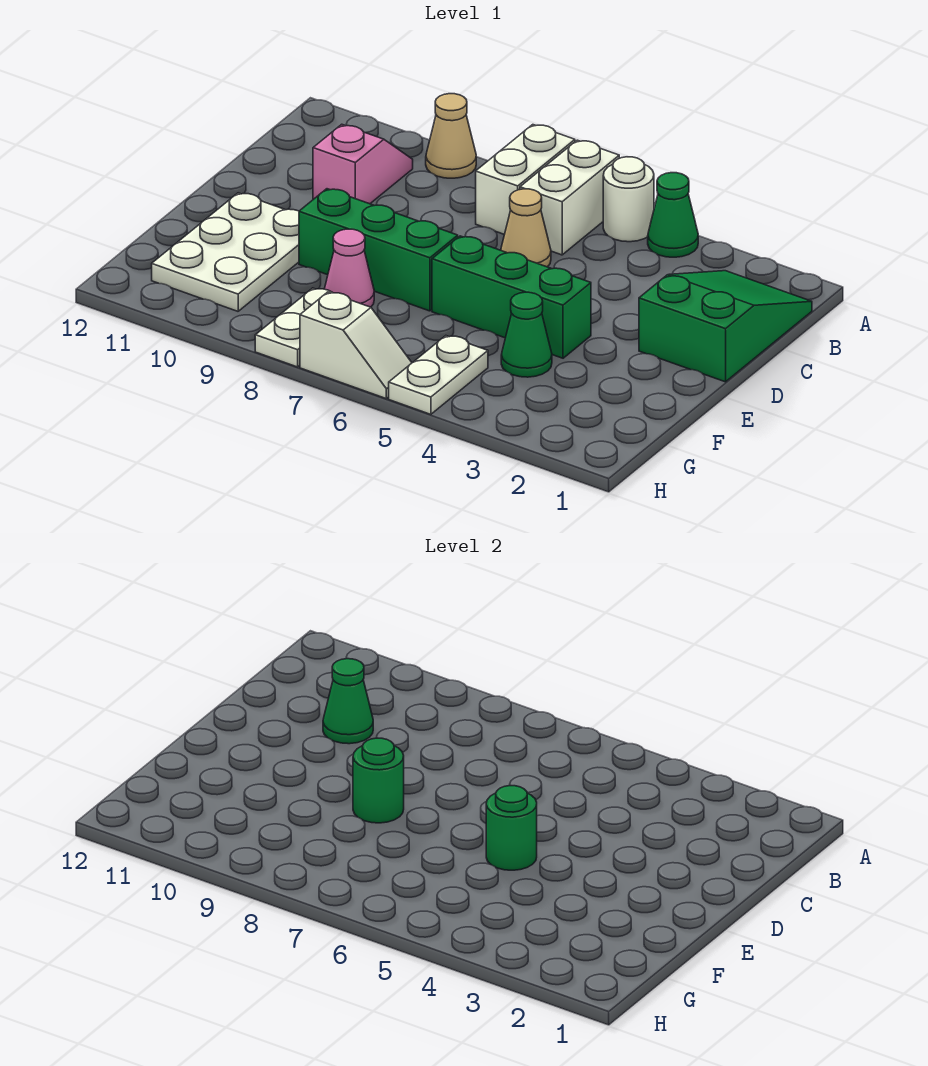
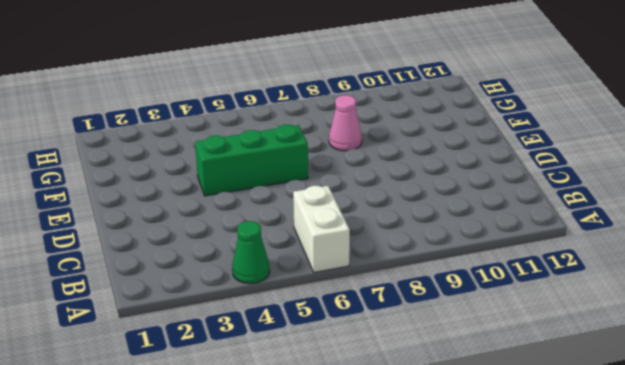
none -> white round brick A5 level 1
none -> white brick A7:B7 level 1
none -> tan cone A9 level 1

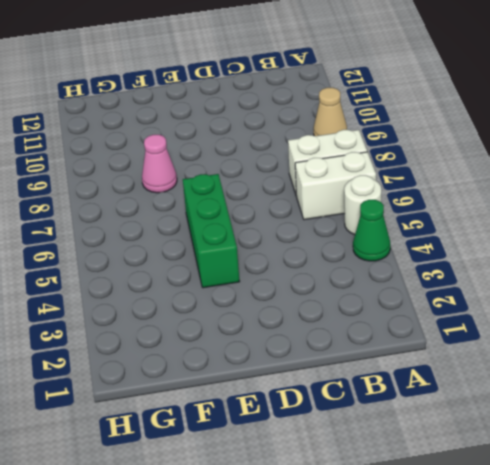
none -> green slope B1:D2 level 1 top D
none -> pink slope B10:C10 level 1 top C
none -> tan cone C6 level 1

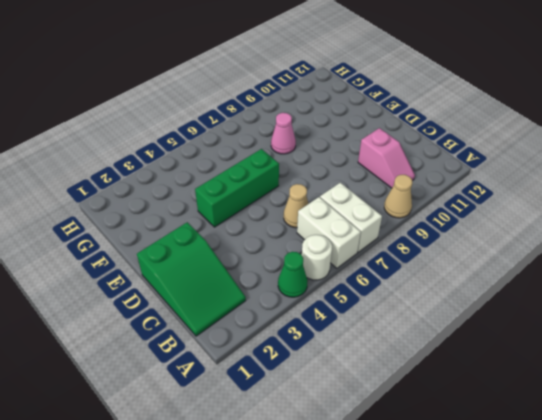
none -> green brick E7:E9 level 1
none -> white plate E10:G11 level 1
none -> green cone F4 level 1

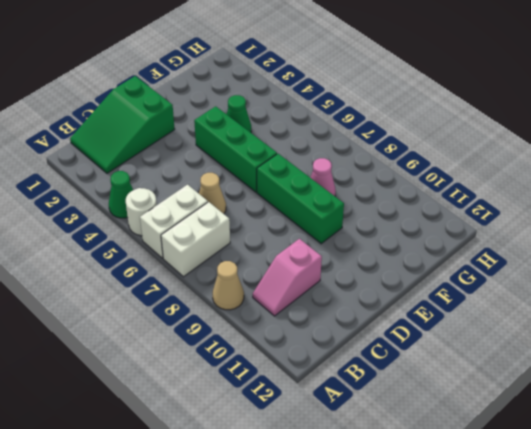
none -> white plate E10:G11 level 1
none -> white plate G5:H5 level 1
none -> white plate G8:H8 level 1

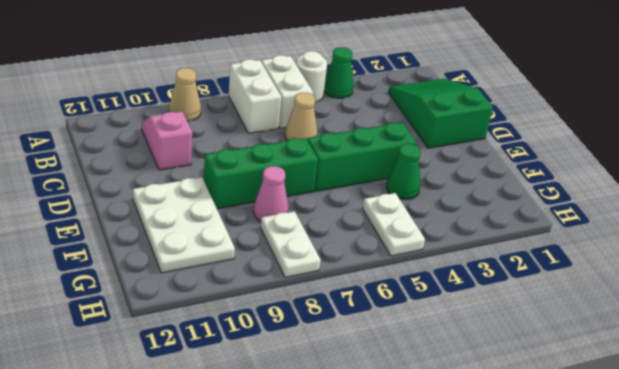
none -> white slope H6:H7 level 1 top 7
none -> green cone C10 level 2
none -> green round brick E5 level 2

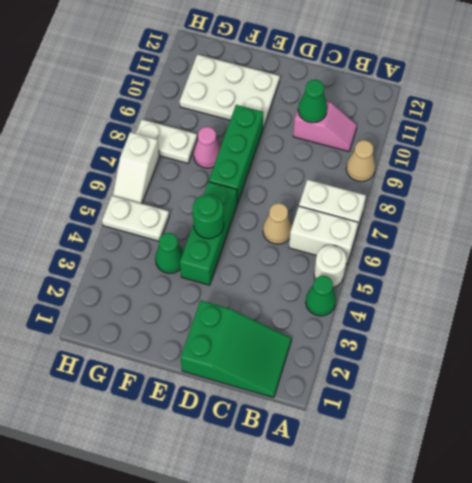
none -> green round brick E8 level 2

